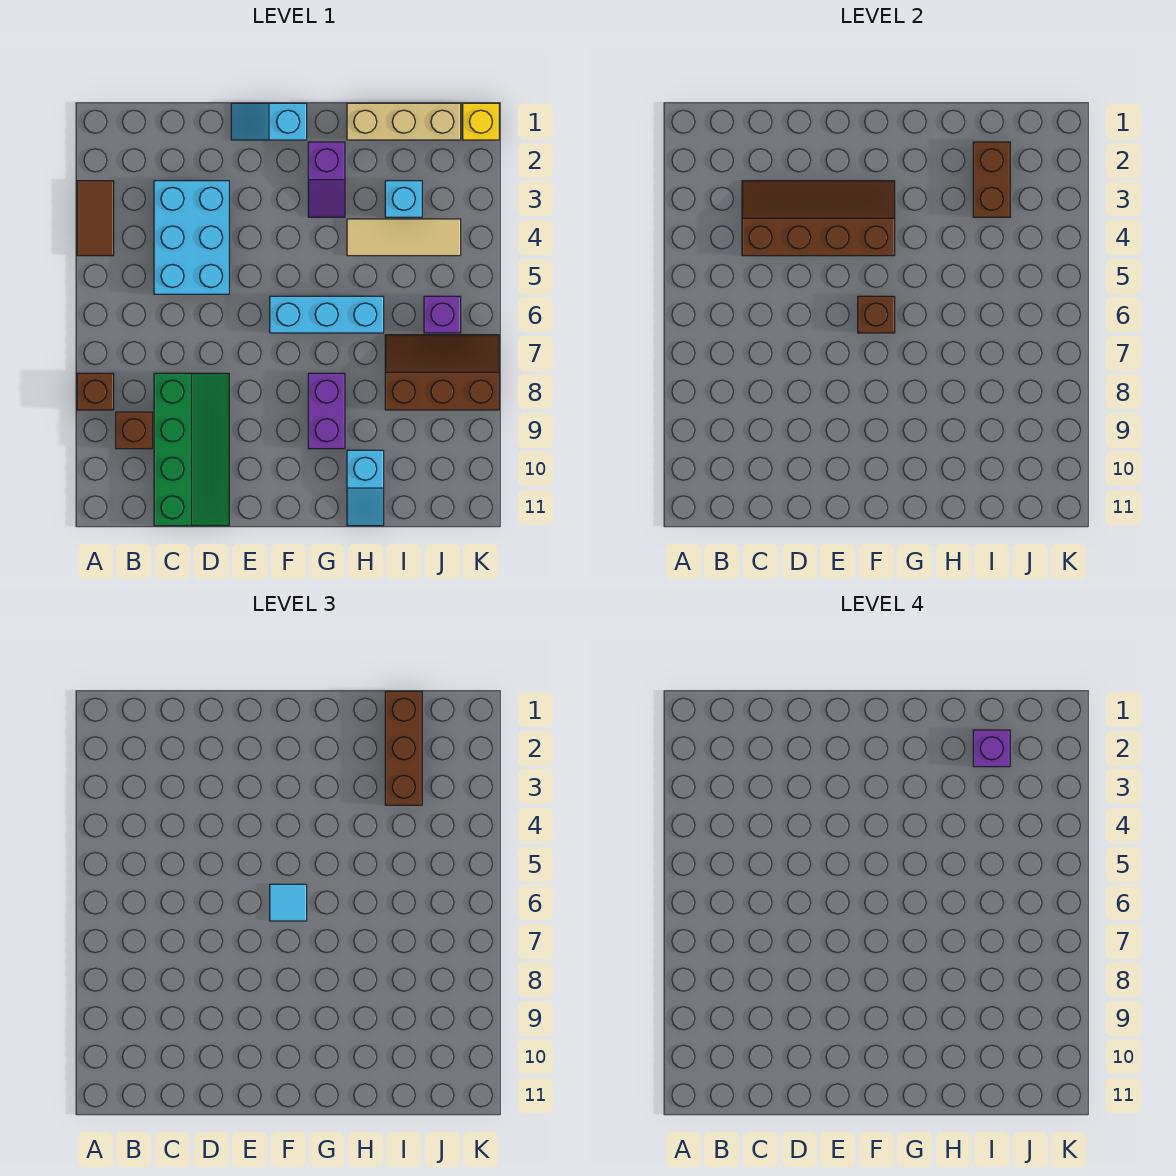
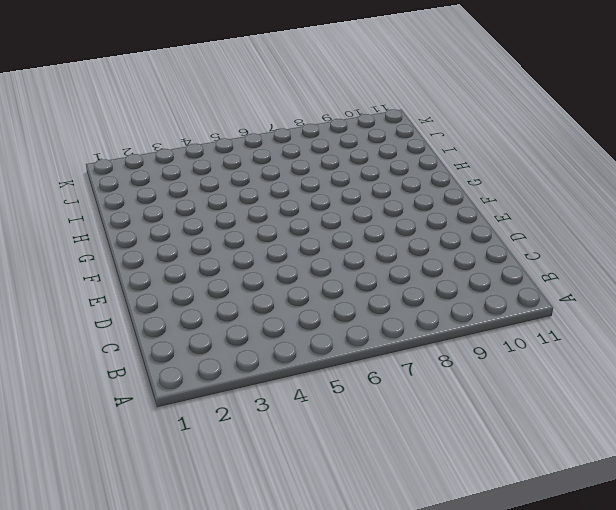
none -> brown tile A3:A4 level 1
none -> brown brick A8 level 1
none -> brown brick B9 level 1

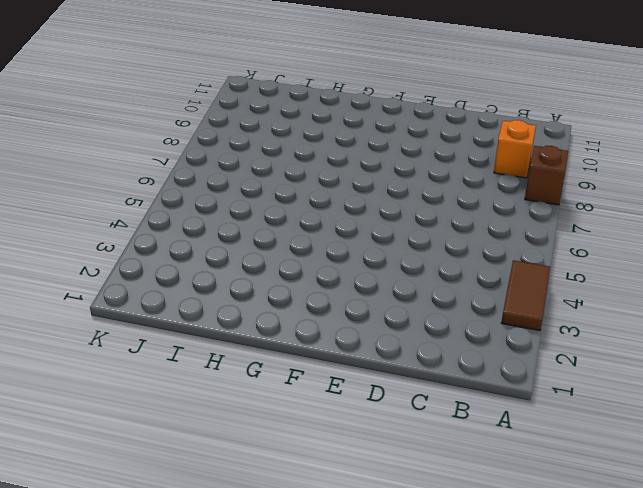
orange brick B9 level 1 -> brown brick B9 level 1
none -> cyan brick C3:D5 level 1
none -> green slope C8:D11 level 1 top C
none -> cyan slope E1:F1 level 1 top F

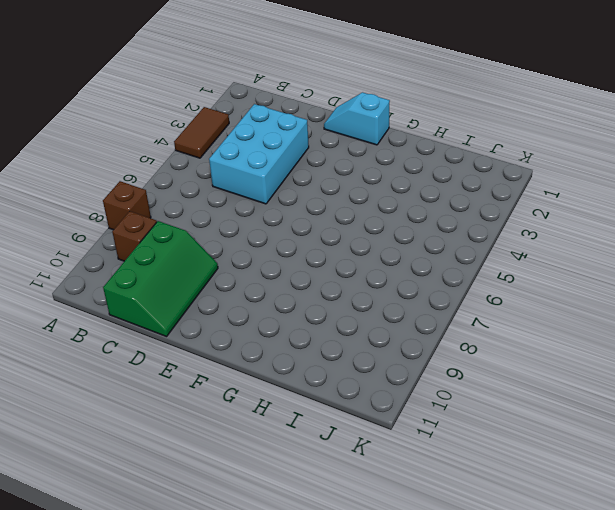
green slope C9:D11 level 1 top C -> green slope C8:D11 level 1 top C
none -> cyan brick F6:H6 level 1
none -> purple slope G2:G3 level 1 top 2
none -> purple brick G8:G9 level 1

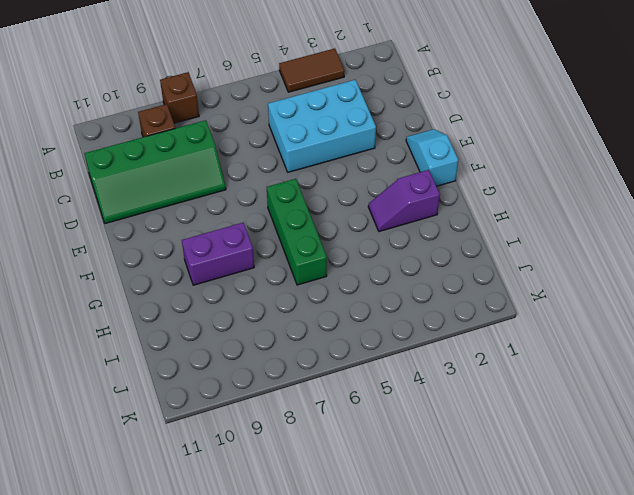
green brick F6:H6 level 1 -> cyan brick F6:H6 level 1
none -> tan brick H1:J1 level 1
none -> tan tile H4:J4 level 1
none -> cyan slope H10:H11 level 1 top 10

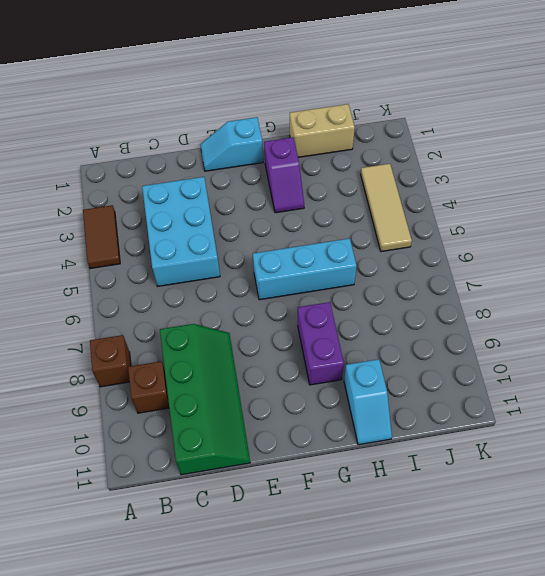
tan brick H1:I1 level 1 -> tan brick H1:J1 level 1
tan tile J3:J5 level 1 -> tan tile H4:J4 level 1
none -> cyan brick I3 level 1
none -> brown slope I7:K8 level 1 top 8
none -> purple brick J6 level 1

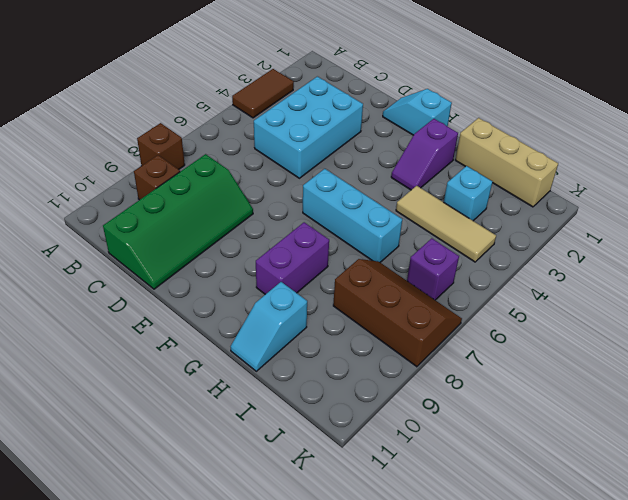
none -> yellow brick K1 level 1
none -> brown slope C3:F4 level 2 top 4
none -> brown brick F6 level 2

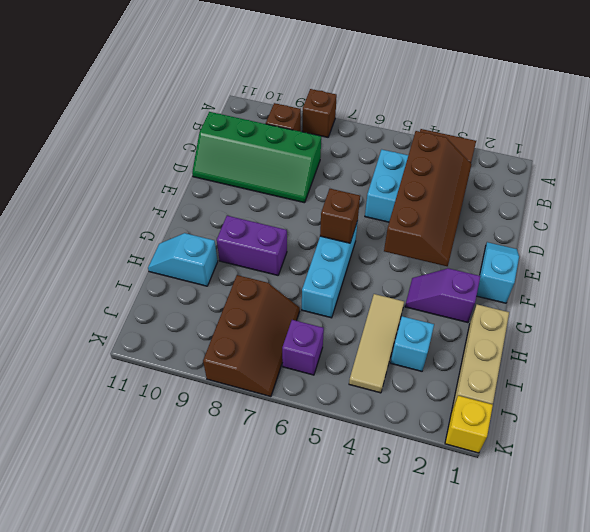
none -> brown brick I2:I3 level 2
none -> cyan tile F6 level 3
none -> brown brick I1:I3 level 3

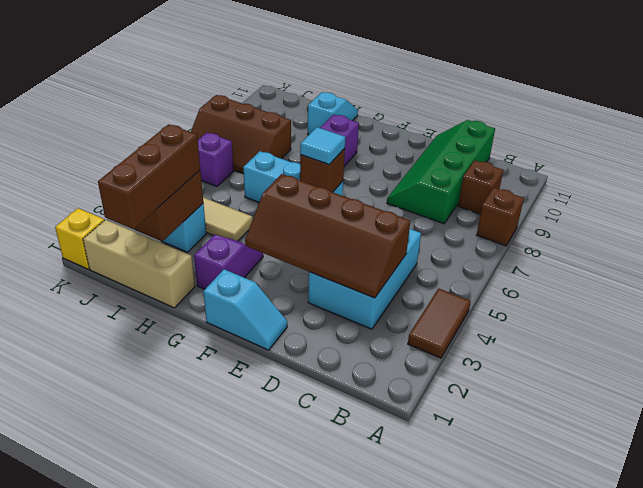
none -> purple brick I2 level 4

